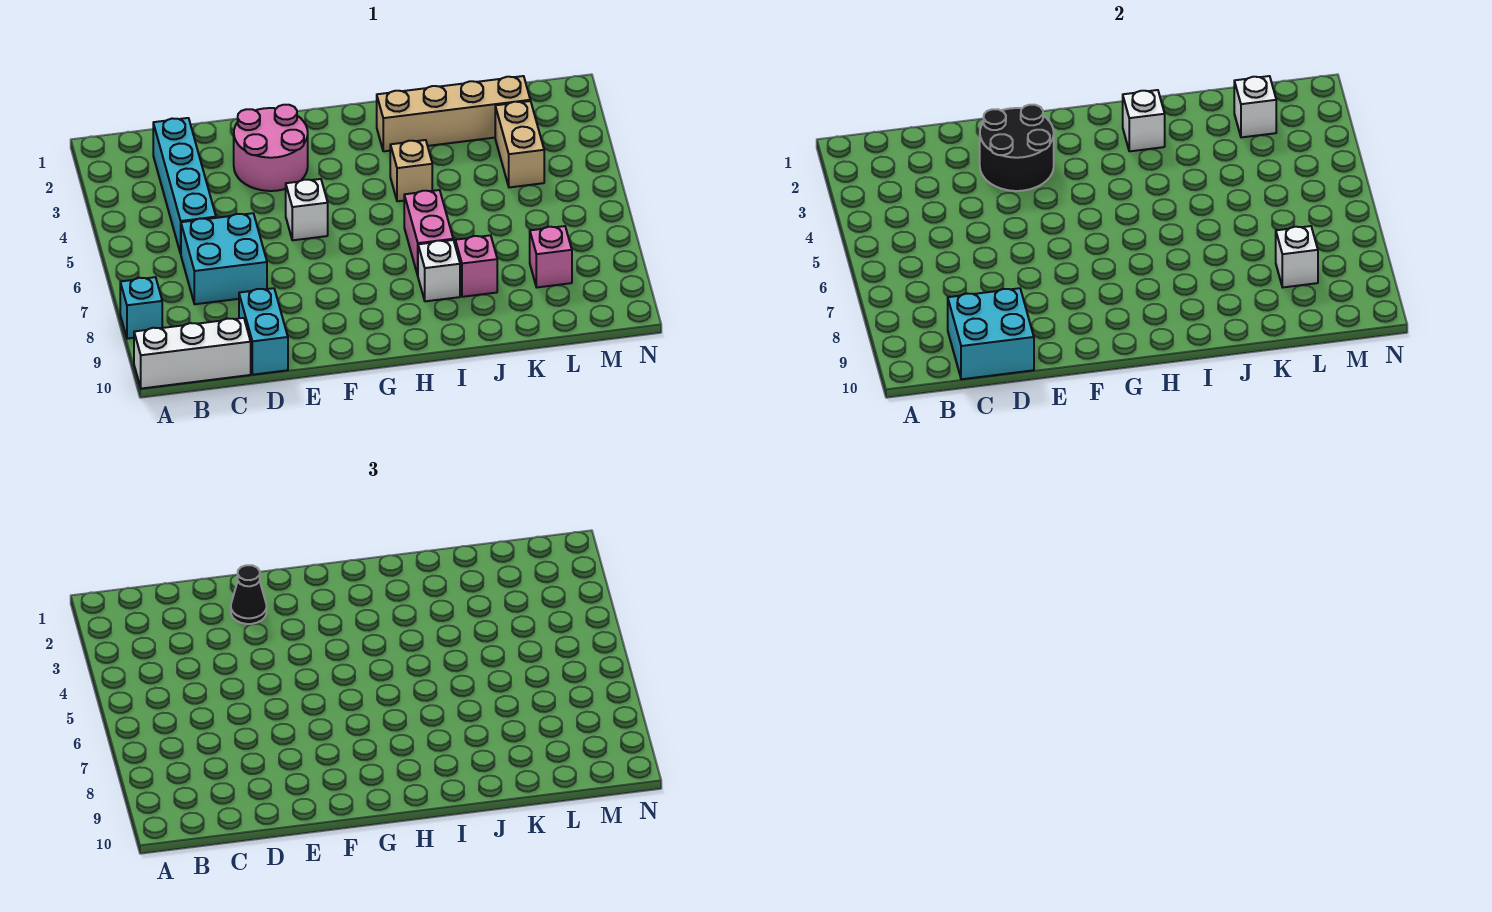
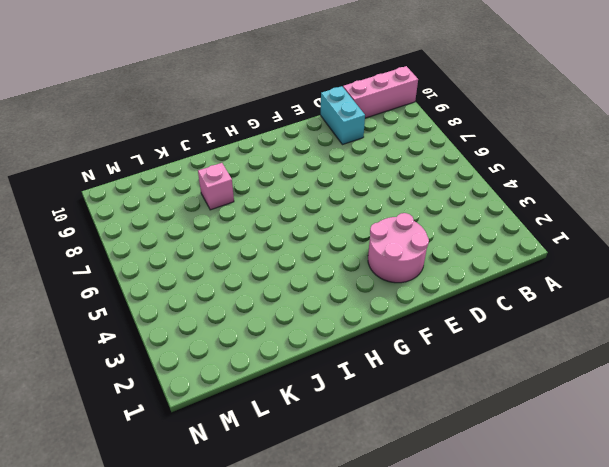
pink brick A10:C10 level 1 -> white brick A10:C10 level 1
none -> cyan brick A8 level 1
none -> cyan brick C2:C5 level 1
none -> cyan brick C6:D7 level 1

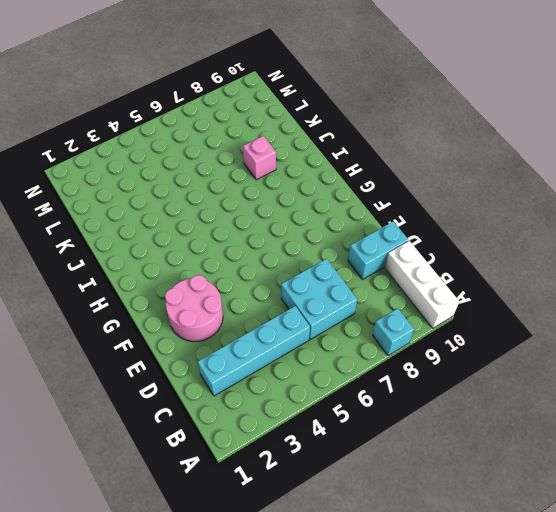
none -> white brick F5 level 1
none -> tan brick I2:L2 level 1
none -> tan brick I4 level 1

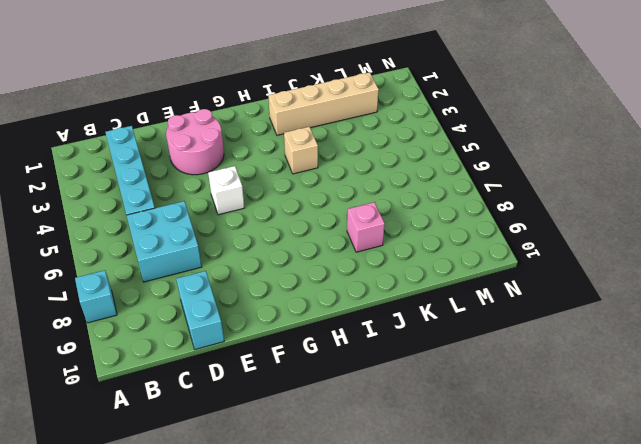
none -> white brick A10:C10 level 1
none -> pink brick I6:I7 level 1
none -> white brick I8 level 1

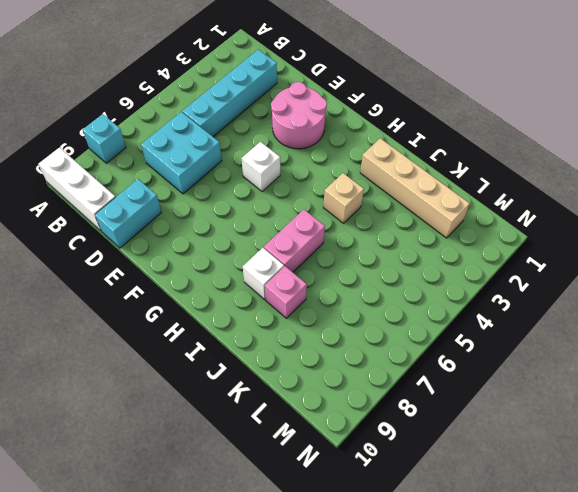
none -> tan brick L3:L4 level 1
none -> pink brick L8 level 1
none -> cyan brick C9:D10 level 2

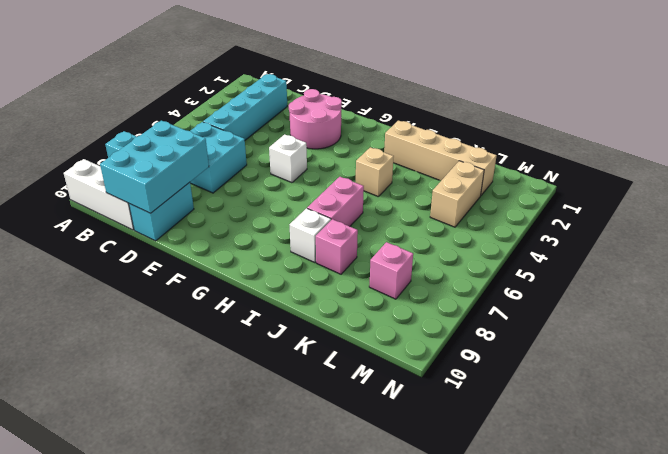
cyan brick C8:D10 level 2 -> cyan brick C9:D10 level 2
none -> black round brick E2:F3 level 2
none -> white brick I2 level 2
none -> white brick L2 level 2

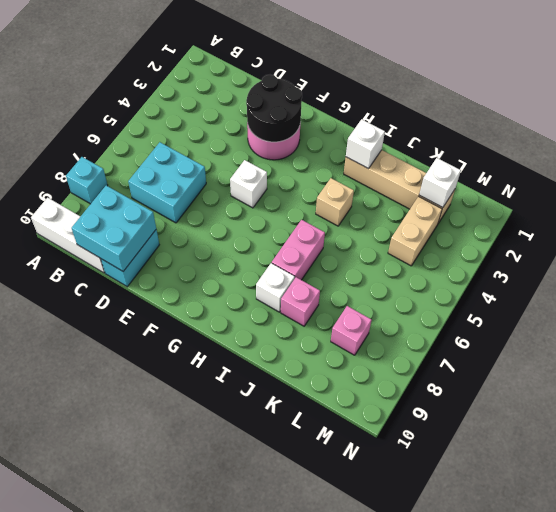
none -> cyan brick C2:C5 level 1
none -> white brick L8 level 2
none -> black cone E2 level 3

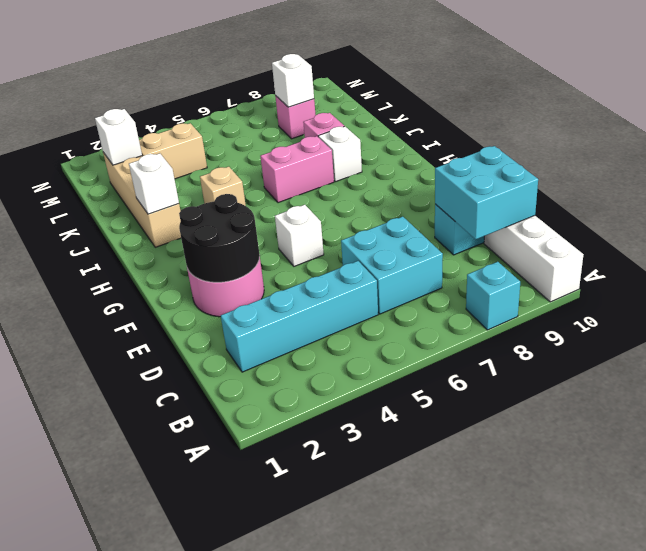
none -> black cone E2 level 3

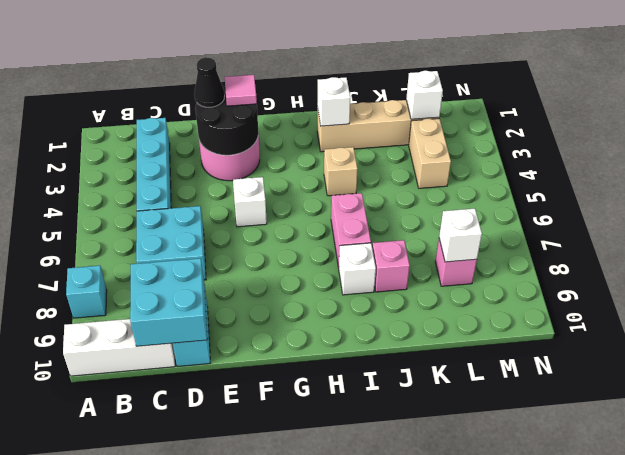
pink tile F2 level 3 -> none

